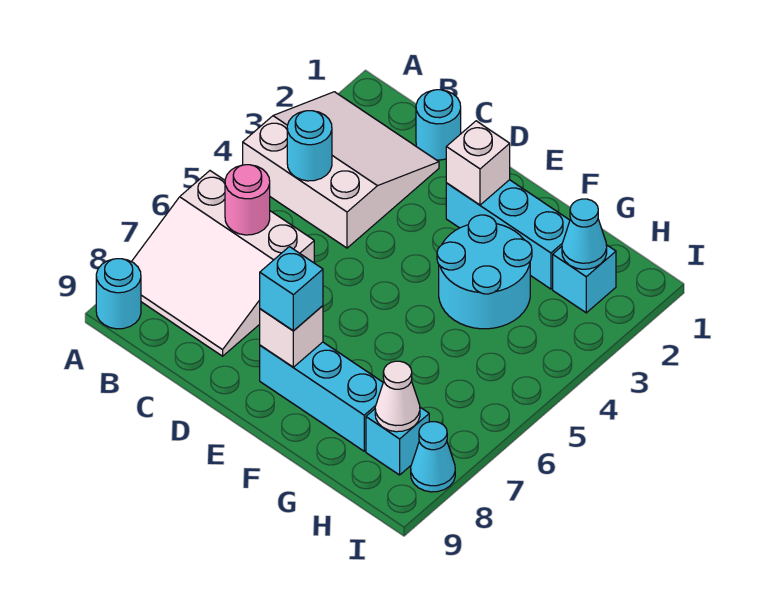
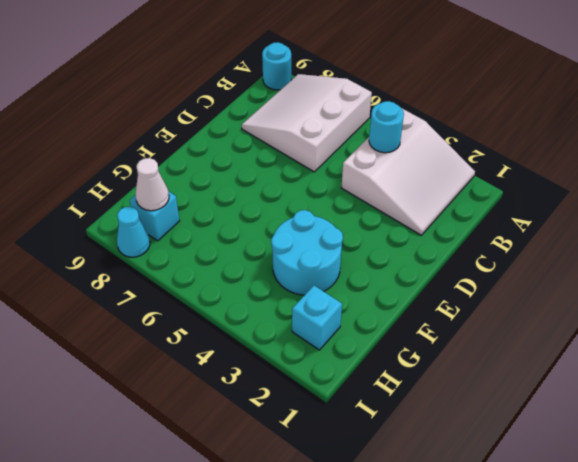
none -> cyan round brick C1 level 1
none -> cyan brick E2:G2 level 1
none -> cyan brick E8:G8 level 1

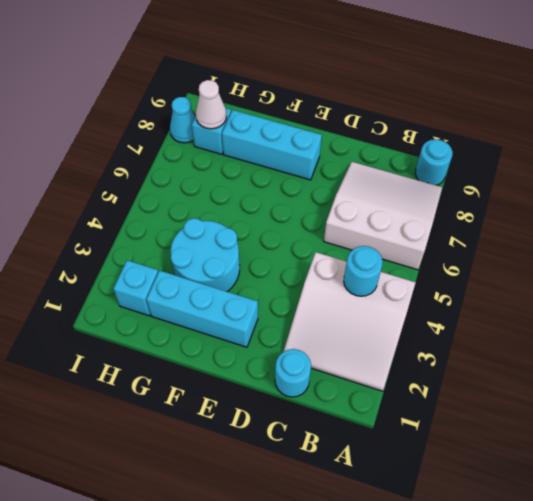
none -> pink round brick B6 level 2
none -> white brick E2 level 2
none -> white brick E8 level 2

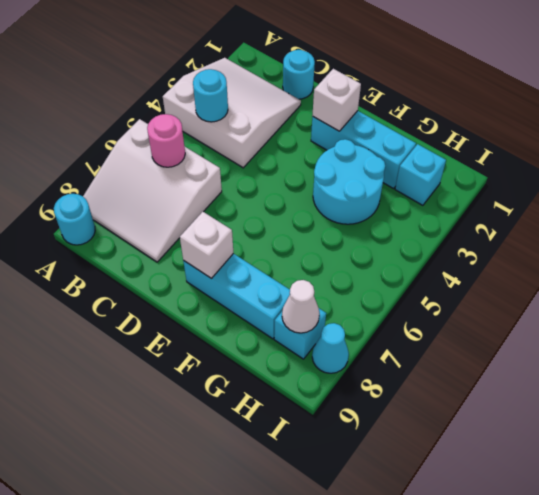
none -> cyan cone H2 level 2
none -> cyan brick E8 level 3

